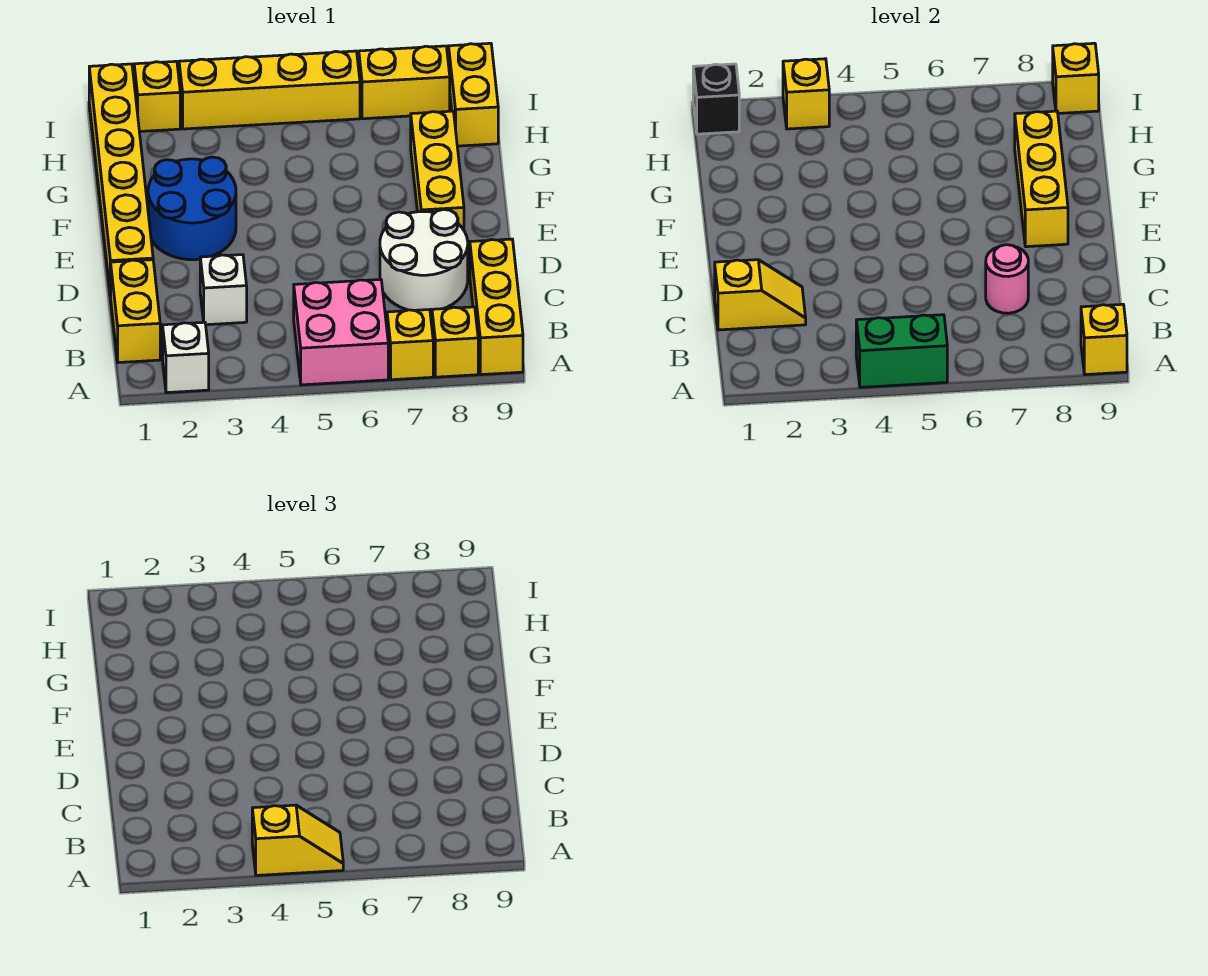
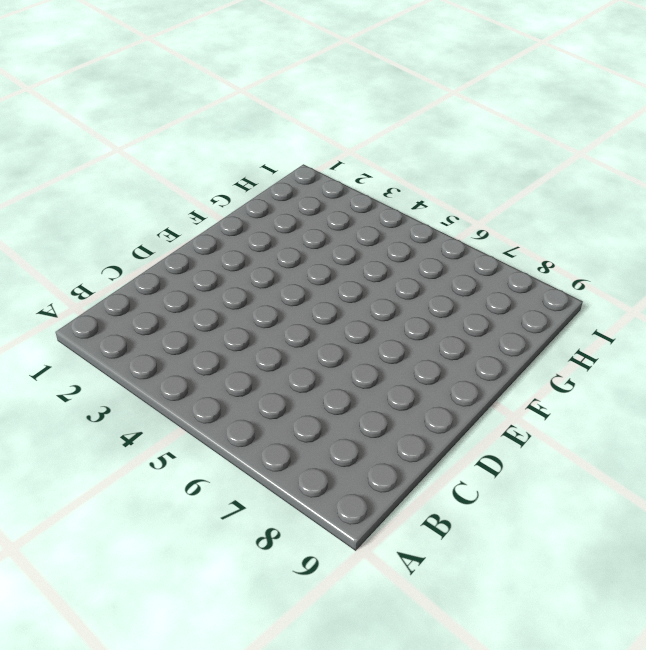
none -> white brick A2 level 1
none -> pink brick A5:B6 level 1
none -> yellow brick A7 level 1

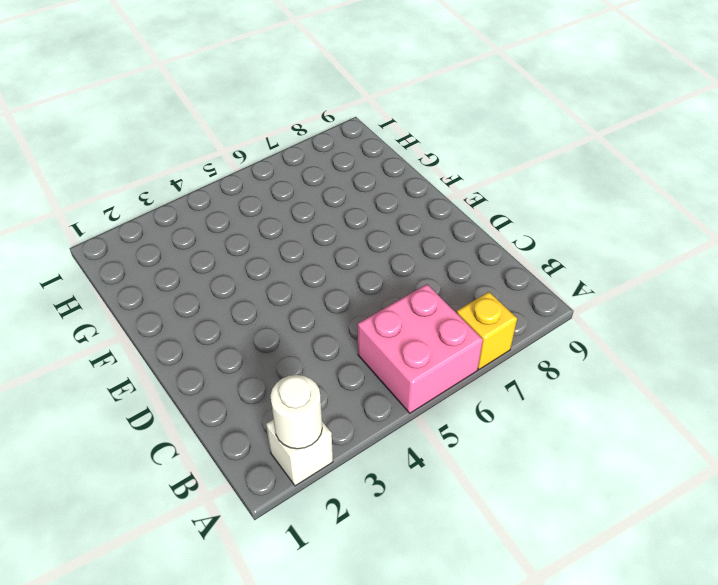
white round brick A2 level 2 -> none
none -> yellow brick A8 level 1
none -> yellow brick A9:C9 level 1
none -> yellow brick B1:C1 level 1

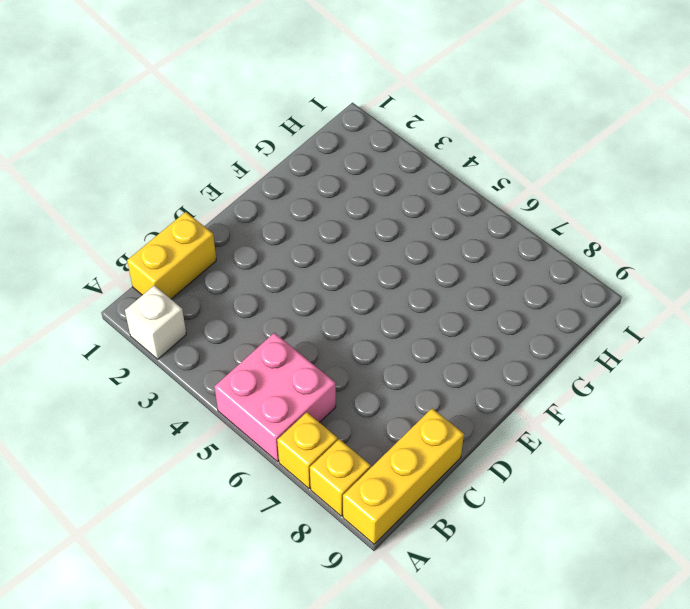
none -> white brick C3 level 1
none -> white round brick C7:D8 level 1
none -> yellow brick D1:I1 level 1

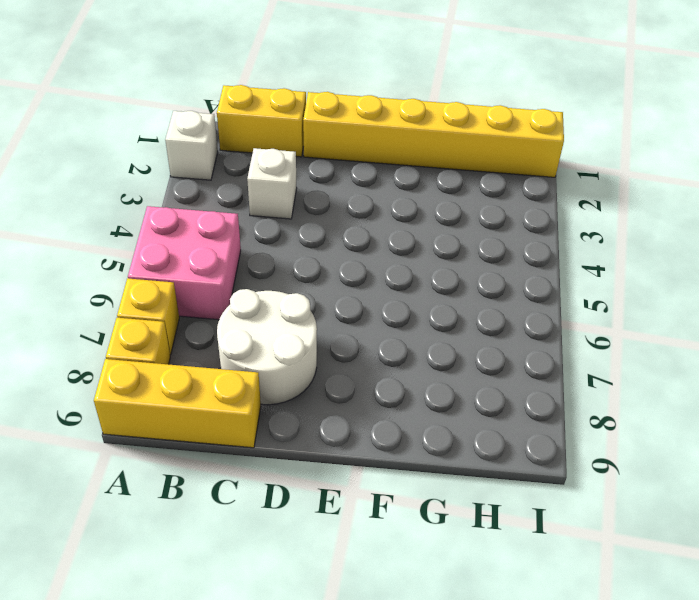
none -> blue round brick E2:F3 level 1
none -> yellow brick E8:G8 level 1
none -> yellow brick H9:I9 level 1

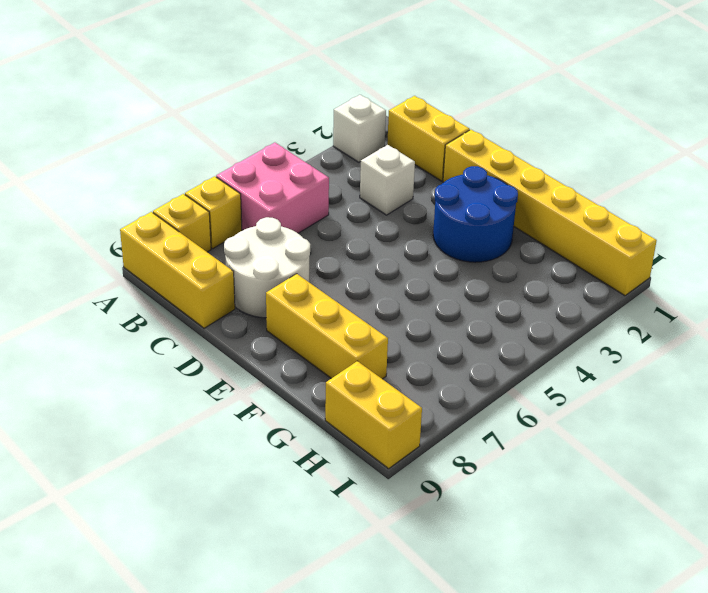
none -> yellow brick I2 level 1
none -> yellow brick I3:I6 level 1
none -> yellow brick I7:I8 level 1

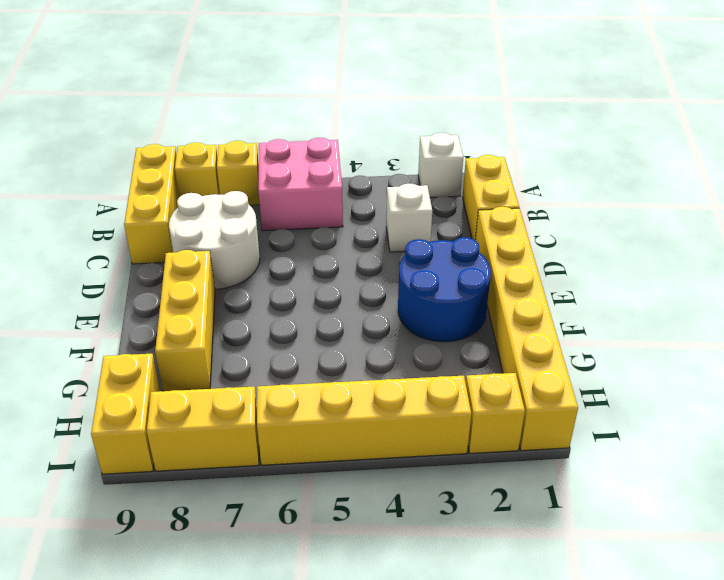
none -> green brick A4:A5 level 2
none -> yellow brick A9 level 2
none -> yellow slope C1:C2 level 2 top 1

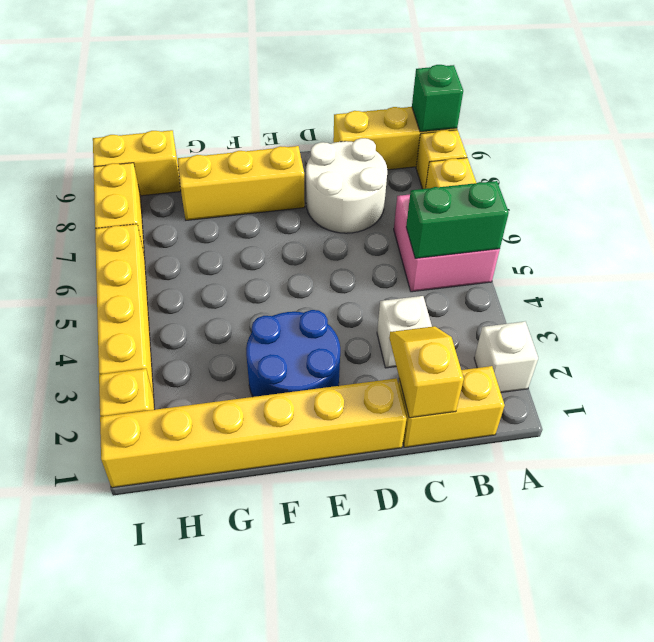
green brick A5:B5 level 2 -> green brick A4:A5 level 2
green brick A9 level 2 -> yellow brick A9 level 2
none -> pink round brick C7 level 2
none -> yellow brick E8:G8 level 2
none -> black brick I1 level 2

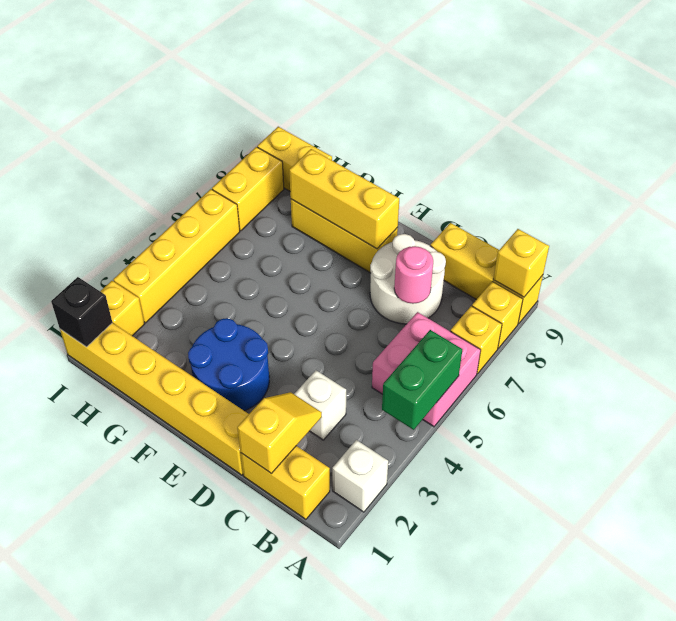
none -> yellow brick I3 level 2
none -> yellow brick I9 level 2
none -> yellow slope A4:A5 level 3 top 4

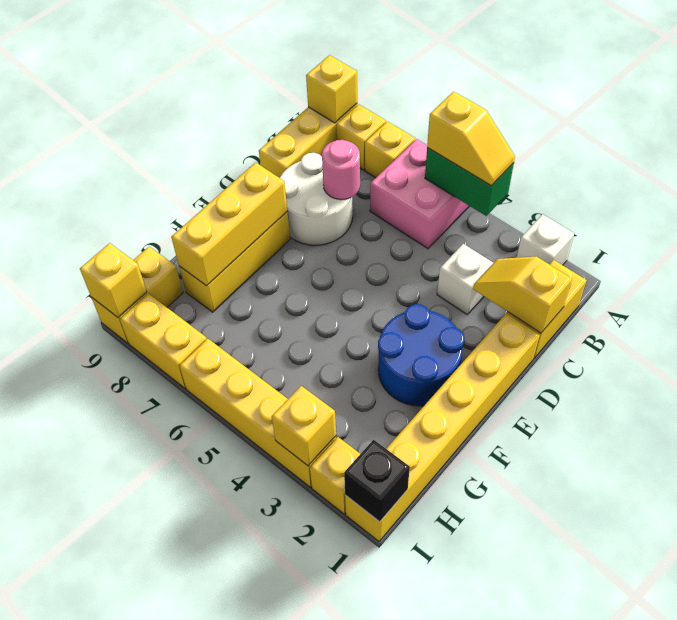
yellow slope A4:A5 level 3 top 5 -> yellow slope A4:A5 level 3 top 4

